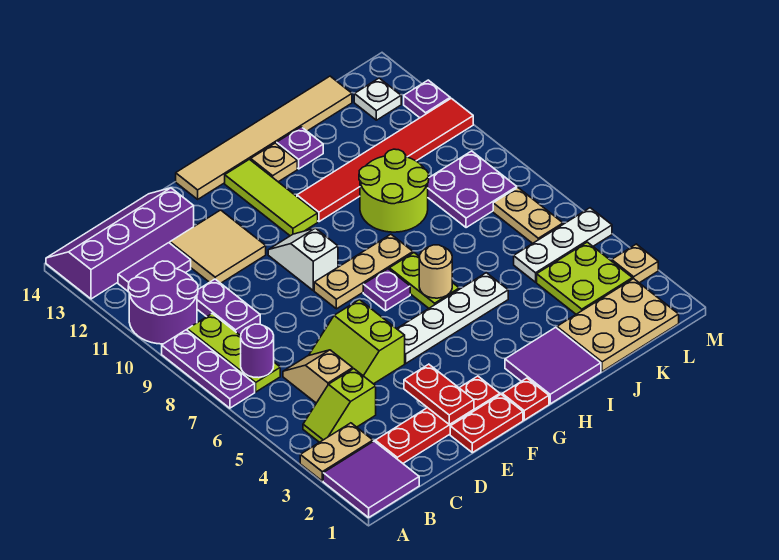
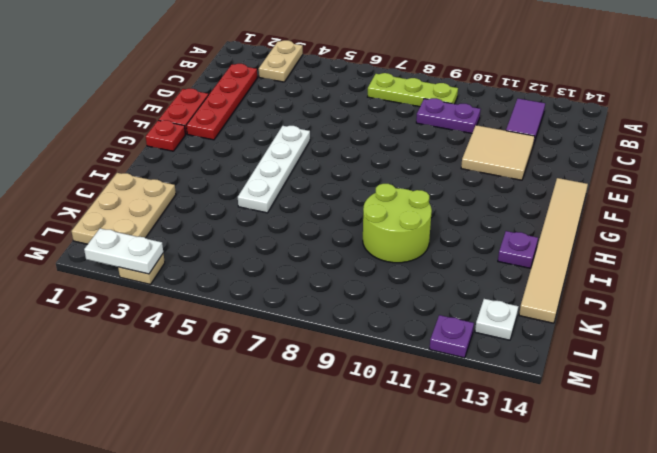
white plate M2:M3 level 2 -> none
none -> purple tile A1:B2 level 1
none -> purple plate A7:A9 level 1
none -> purple round brick A10:B11 level 1
none -> purple slope A13:D14 level 1 top 13

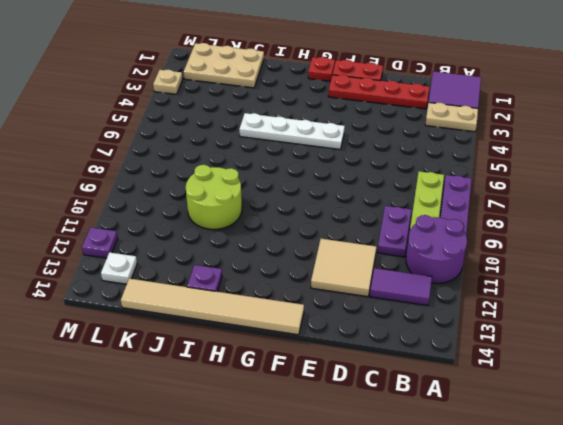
none -> purple slope A13:D14 level 1 top 13
none -> lime slope B4:C4 level 1 top C
none -> tan slope C5:C6 level 1 top 5
none -> lime slope D5:E6 level 1 top E

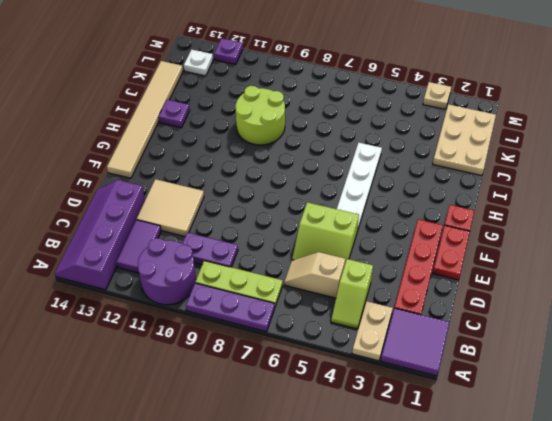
none -> tan plate F8:H8 level 1
none -> white slope F9:F10 level 1 top 9
none -> purple plate G7 level 1
none -> lime tile G11:G13 level 1

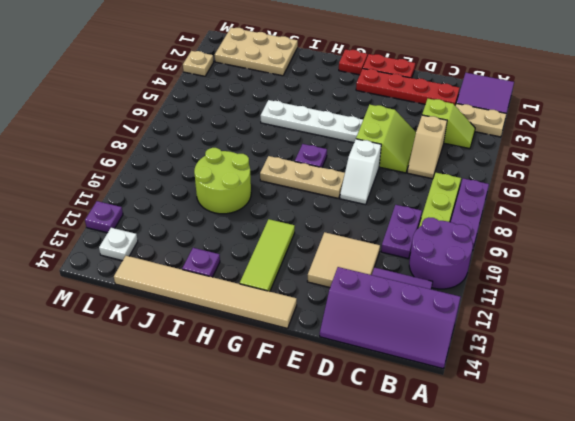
white slope E7:E8 level 1 top 7 -> white slope F9:F10 level 1 top 9
none -> purple tile H1:I2 level 1
none -> lime plate H6:H7 level 1
none -> red tile H11:M11 level 1
none -> tan plate H13 level 1

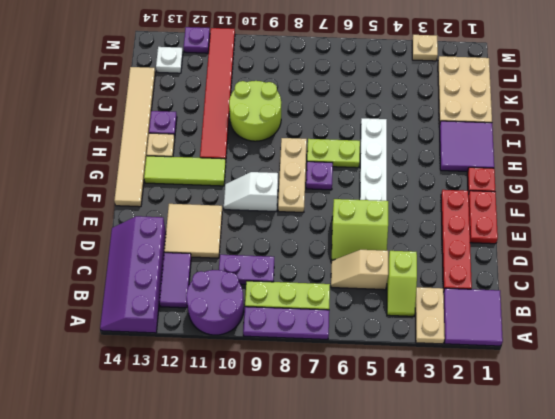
none -> lime plate K3:L4 level 1
none -> white plate K5:M5 level 1
none -> purple plate K8:L9 level 1
none -> tan plate L6:L7 level 1

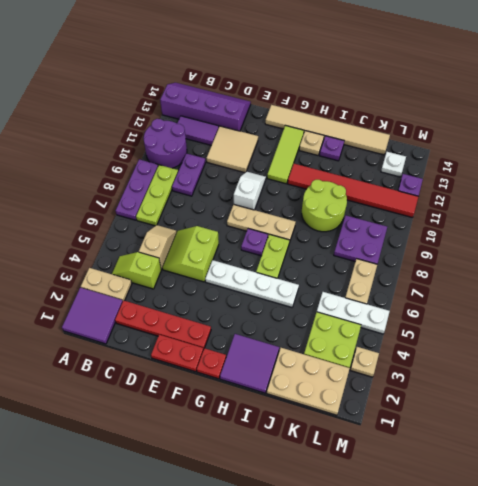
none -> purple round brick B7 level 2
none -> red plate E2:E3 level 2
none -> tan round brick H6 level 2

